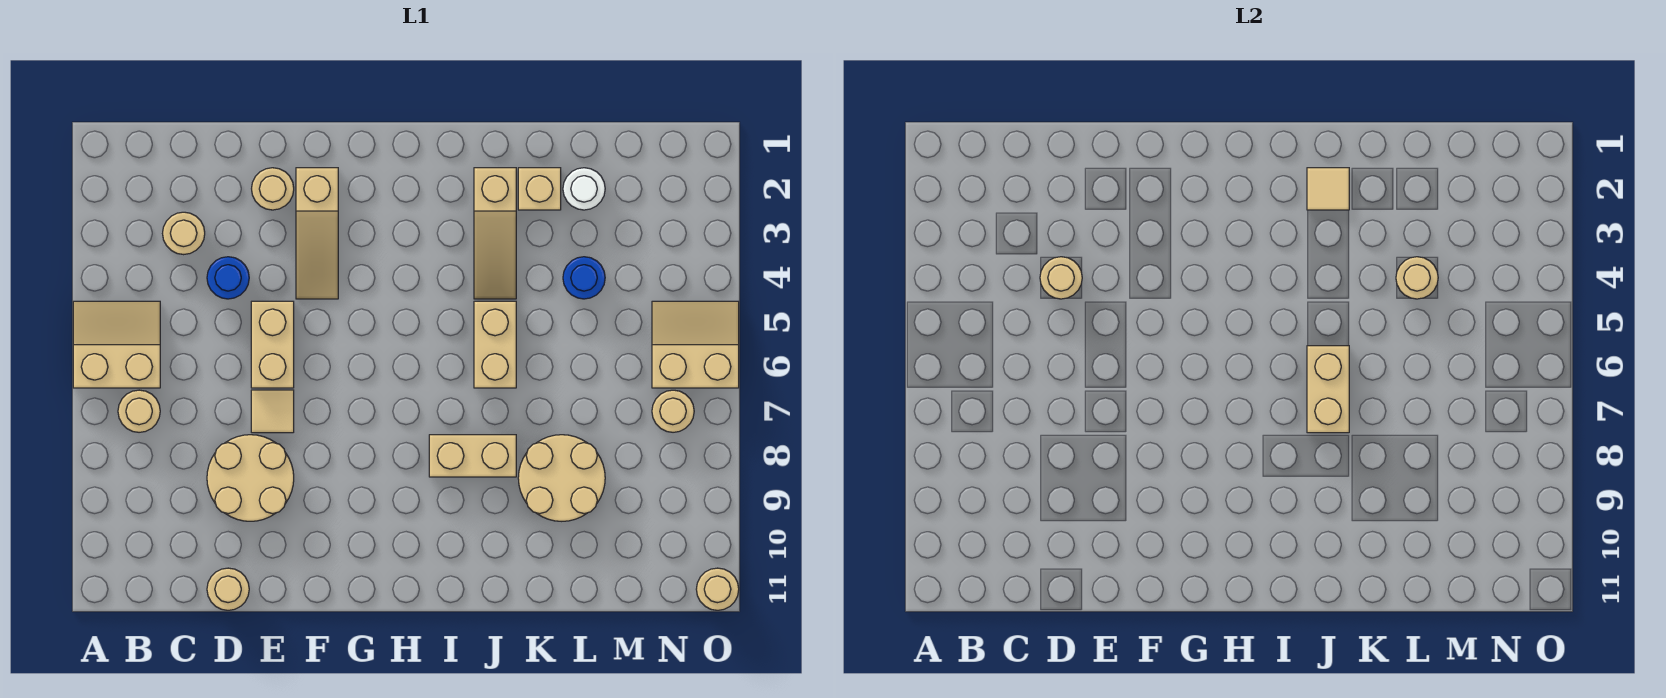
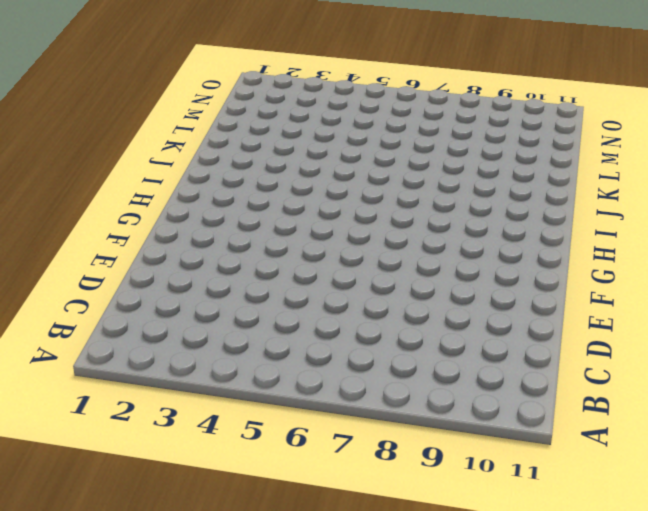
none -> tan slope A5:B6 level 1 top 6
none -> tan round brick B7 level 1
none -> tan round brick C3 level 1

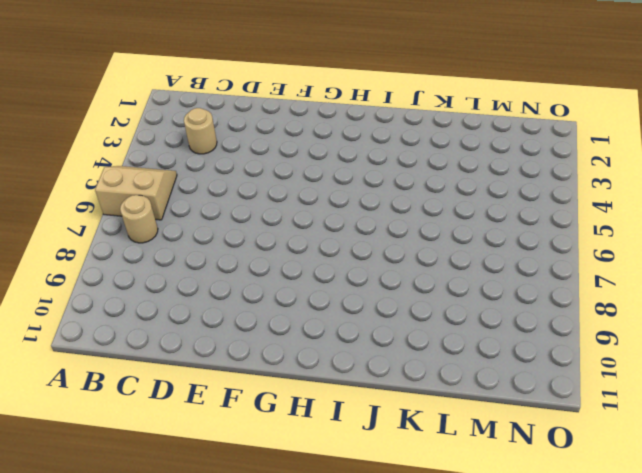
none -> blue round brick D4 level 1
none -> tan round brick D8:E9 level 1
none -> tan round brick D11 level 1

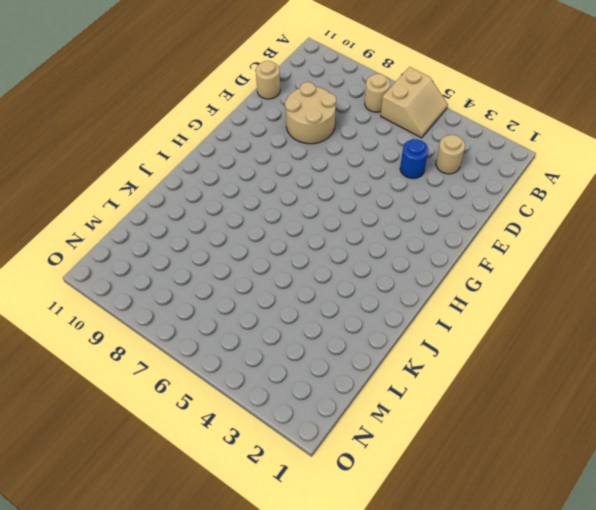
none -> tan round brick E2 level 1
none -> tan brick E5:E6 level 1
none -> tan tile E7 level 1

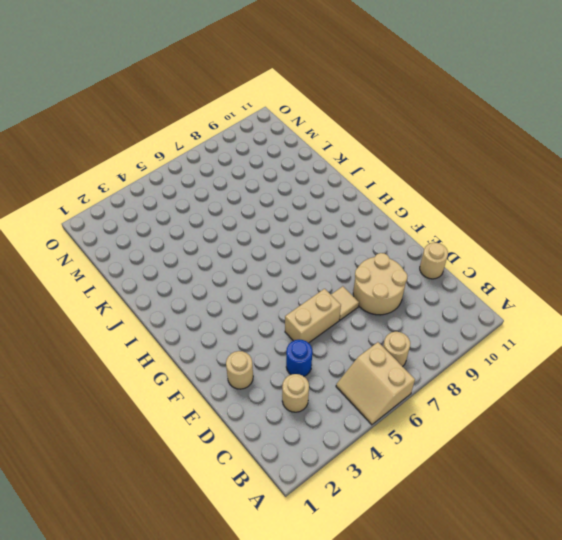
none -> tan slope F2:F4 level 1 top 2
none -> tan brick I8:J8 level 1
none -> tan slope J2:J4 level 1 top 2

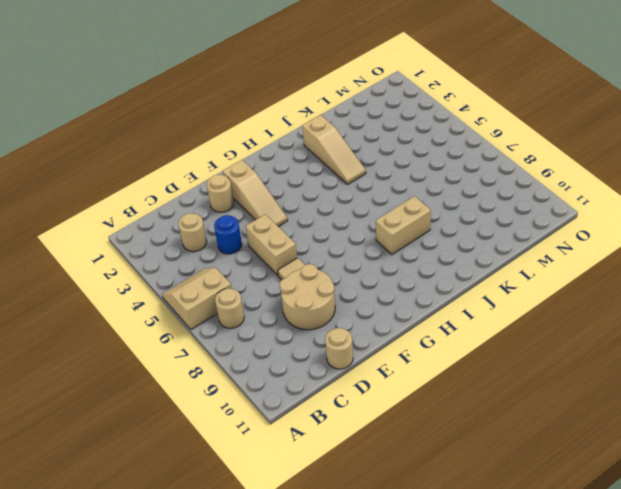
none -> tan brick J5:J6 level 1
none -> tan brick K2 level 1
none -> tan round brick K8:L9 level 1

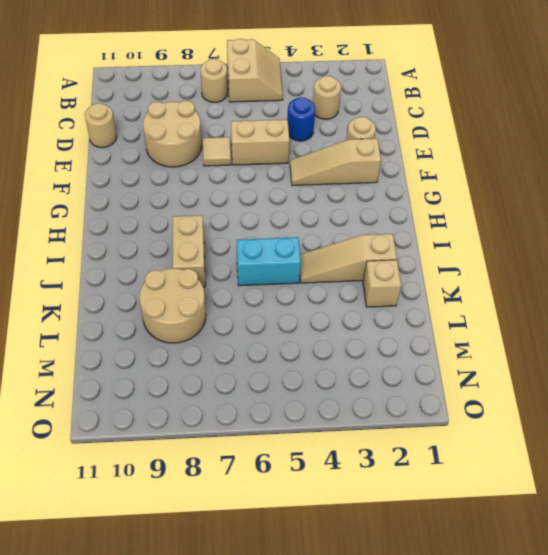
cyan brick J5:J6 level 1 -> tan brick J5:J6 level 1
none -> white round brick L2 level 1
none -> blue round brick L4 level 1
none -> tan slope N5:O6 level 1 top 6

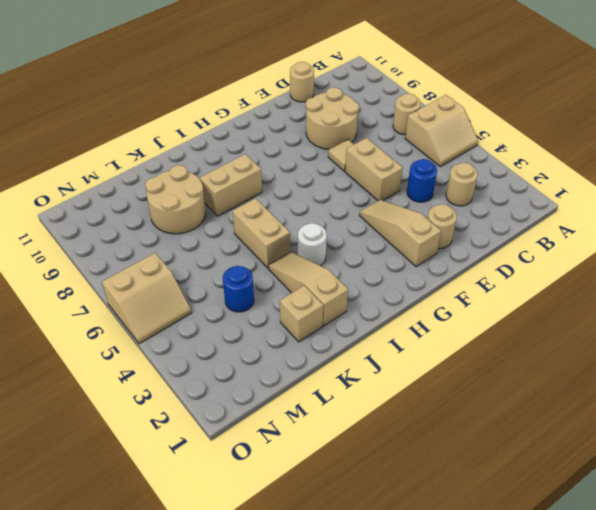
white round brick I4 level 1 -> white round brick L2 level 1
none -> tan round brick N7 level 1
none -> tan round brick O11 level 1
none -> tan round brick D4 level 2

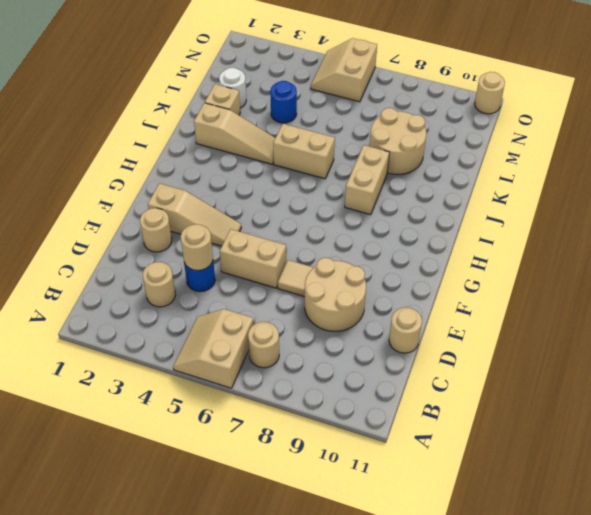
none -> tan round brick N7 level 1
none -> tan tile J2 level 2
none -> tan brick J6:J7 level 2

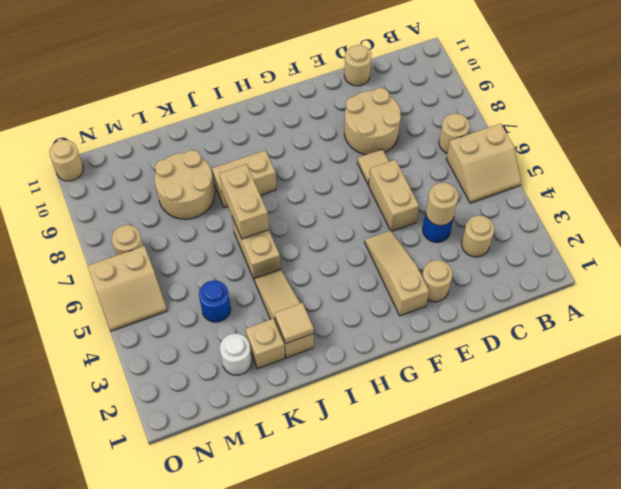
none -> tan round brick L4 level 2

